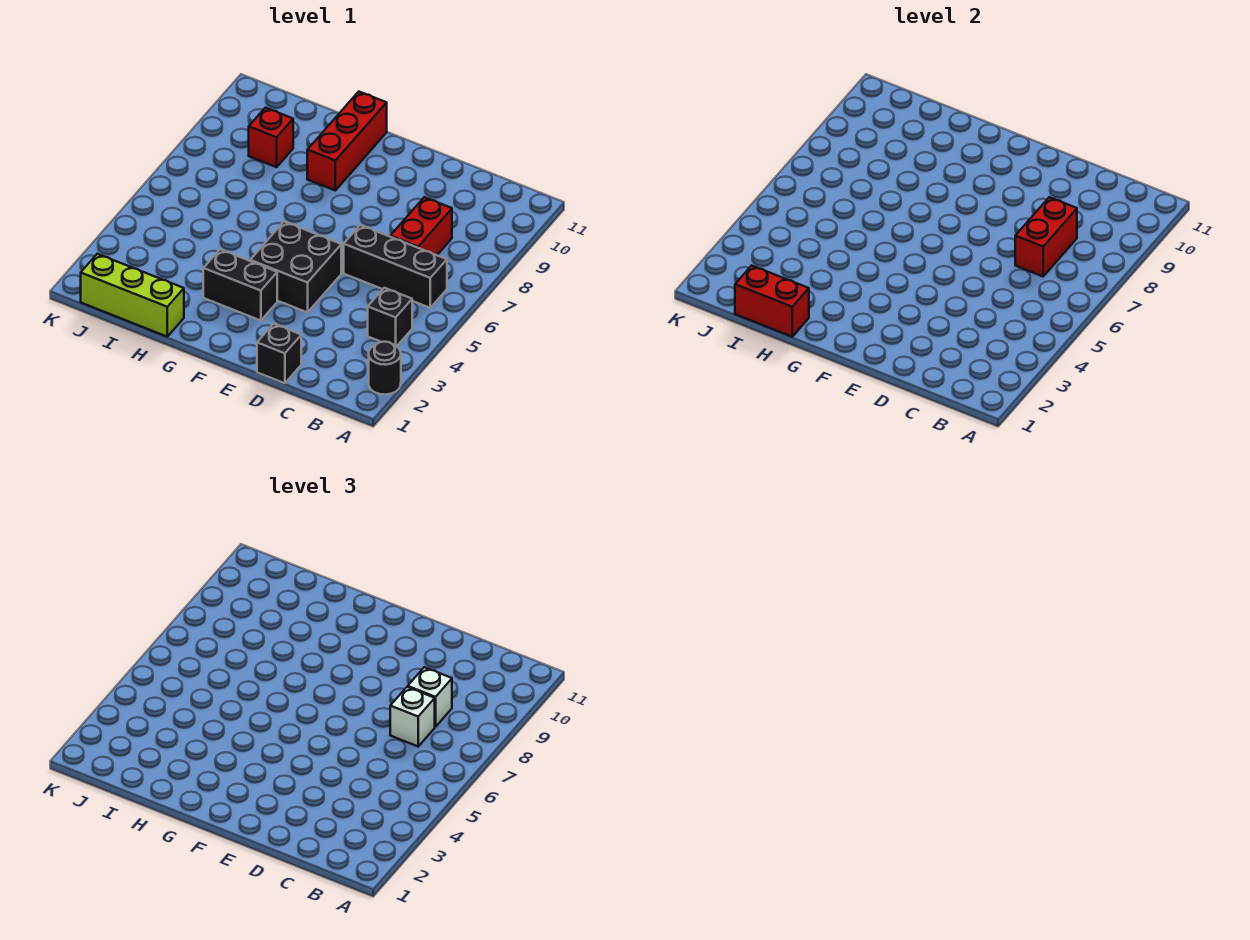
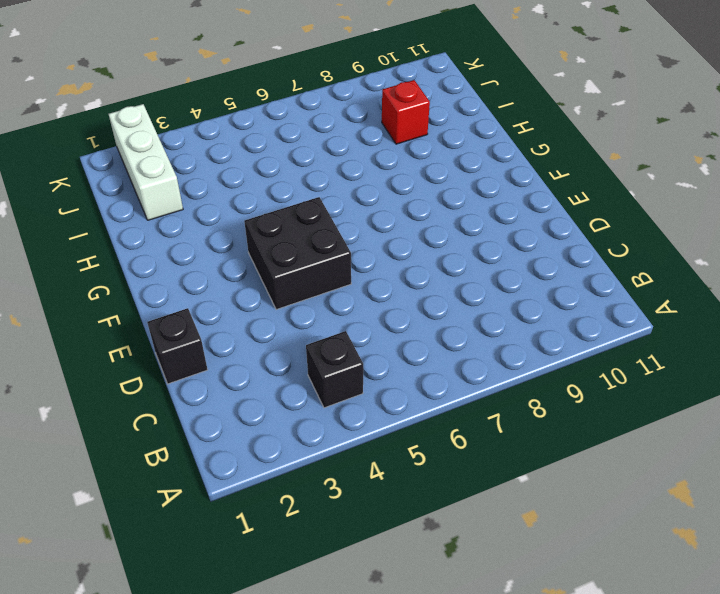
white brick I2:K2 level 1 -> none
none -> black round brick A2 level 1
none -> black brick B6:D6 level 1
none -> red brick C7:C8 level 1

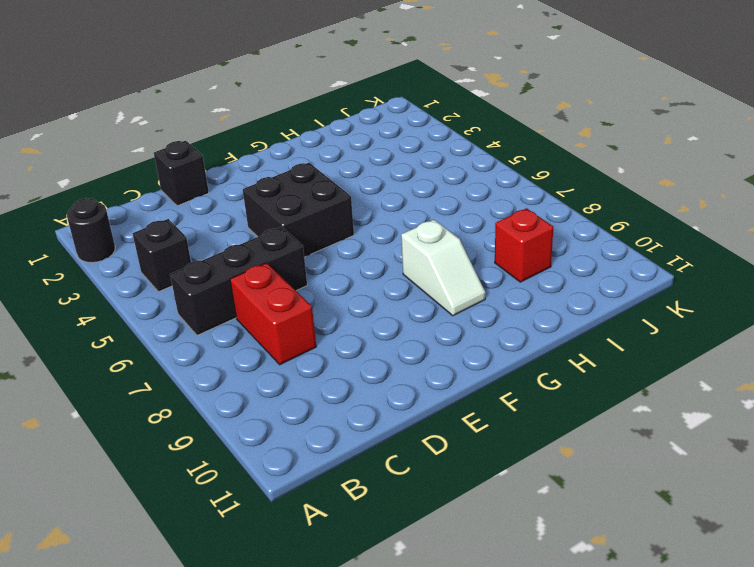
white slope G8:G9 level 1 top 8 -> red brick G9:G11 level 1
none -> black brick F3:G3 level 1
none -> lime brick H1:J1 level 1
none -> red brick C7:C8 level 2

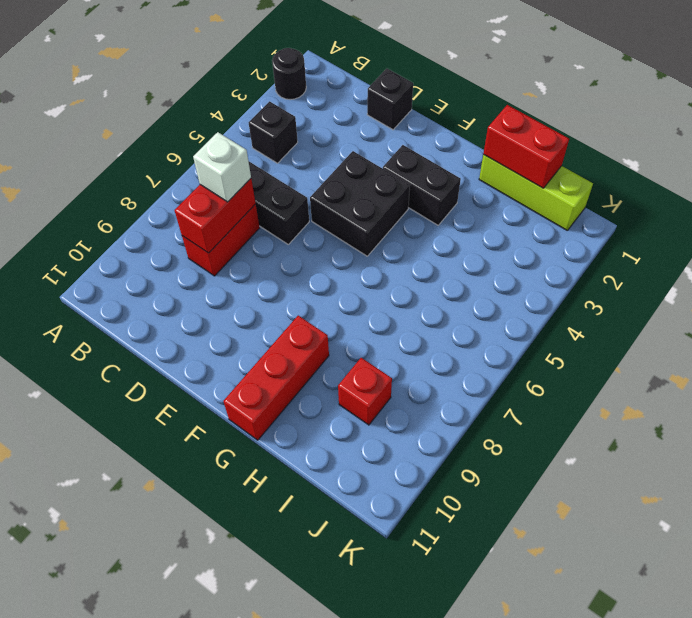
none -> white brick C8 level 3

